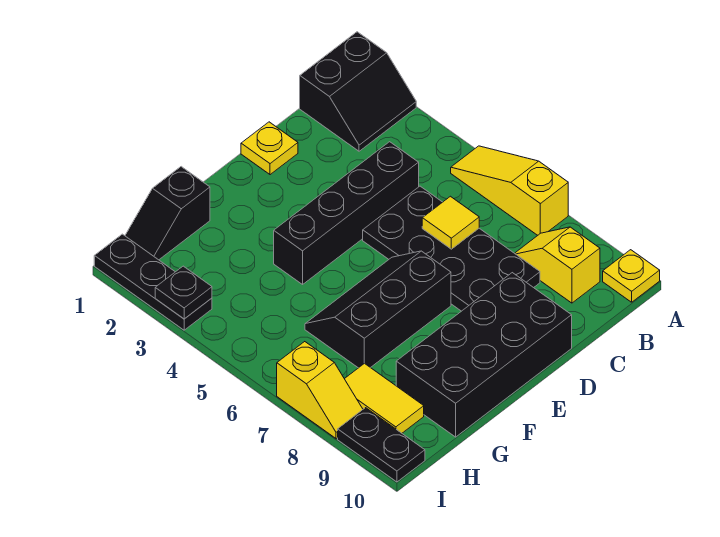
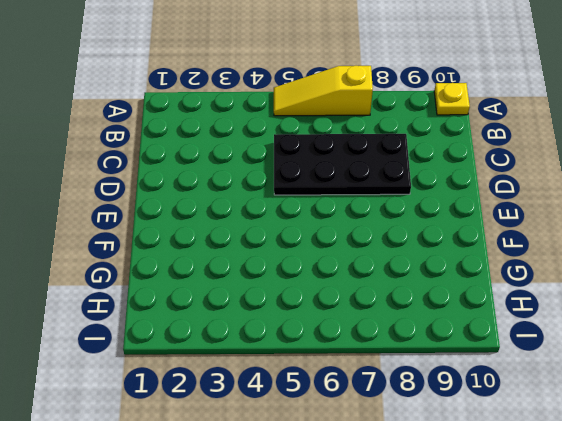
none -> black slope A1:B2 level 1 top 1
none -> yellow slope B8:B9 level 1 top 9
none -> black brick C4:F4 level 1

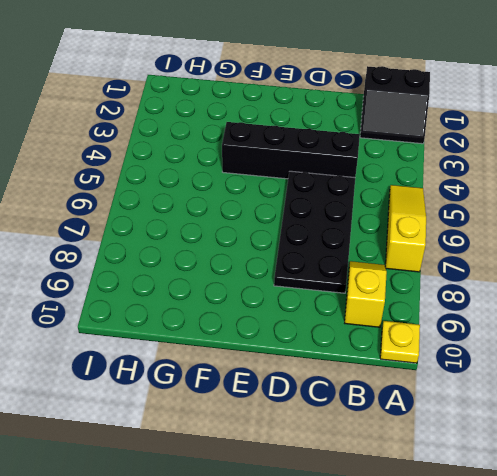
none -> yellow plate D1 level 1
none -> black brick D9:G10 level 1
none -> black slope E6:G7 level 1 top 7

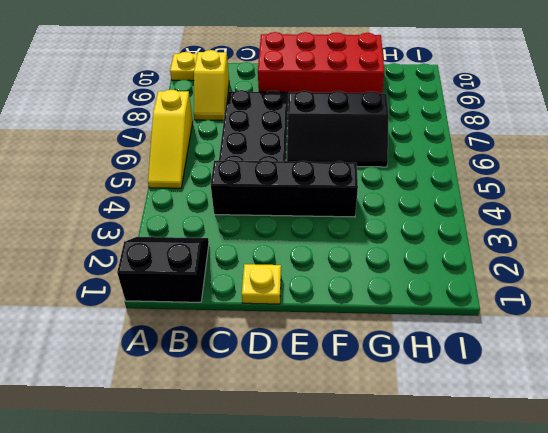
red brick D9:G10 level 1 -> black brick D9:G10 level 1
none -> black slope G1:H1 level 1 top G
none -> yellow tile H8:H9 level 1
none -> black plate I1:I3 level 1

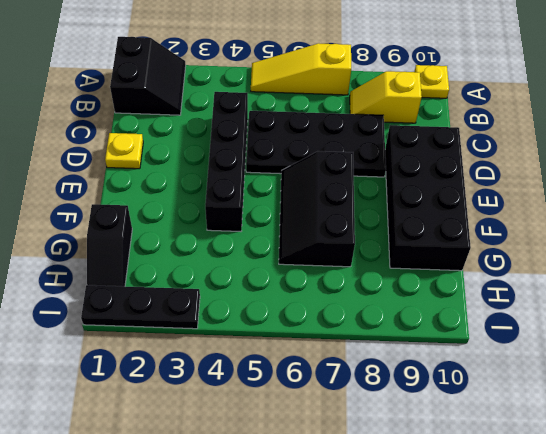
none -> yellow tile H8:H9 level 1
none -> yellow slope I7:I8 level 1 top 7
none -> black plate I9:I10 level 1

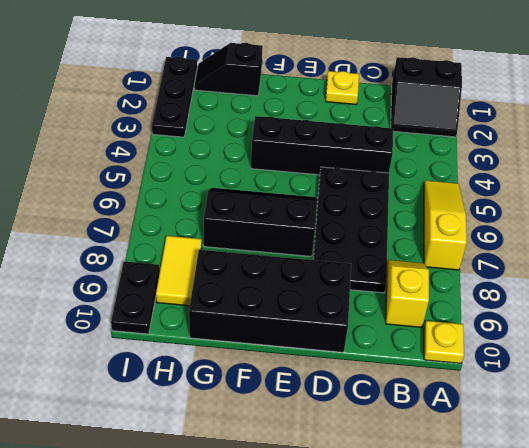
none -> yellow slope I7:I8 level 1 top 7
none -> yellow tile C6 level 2
none -> black plate I3 level 2

